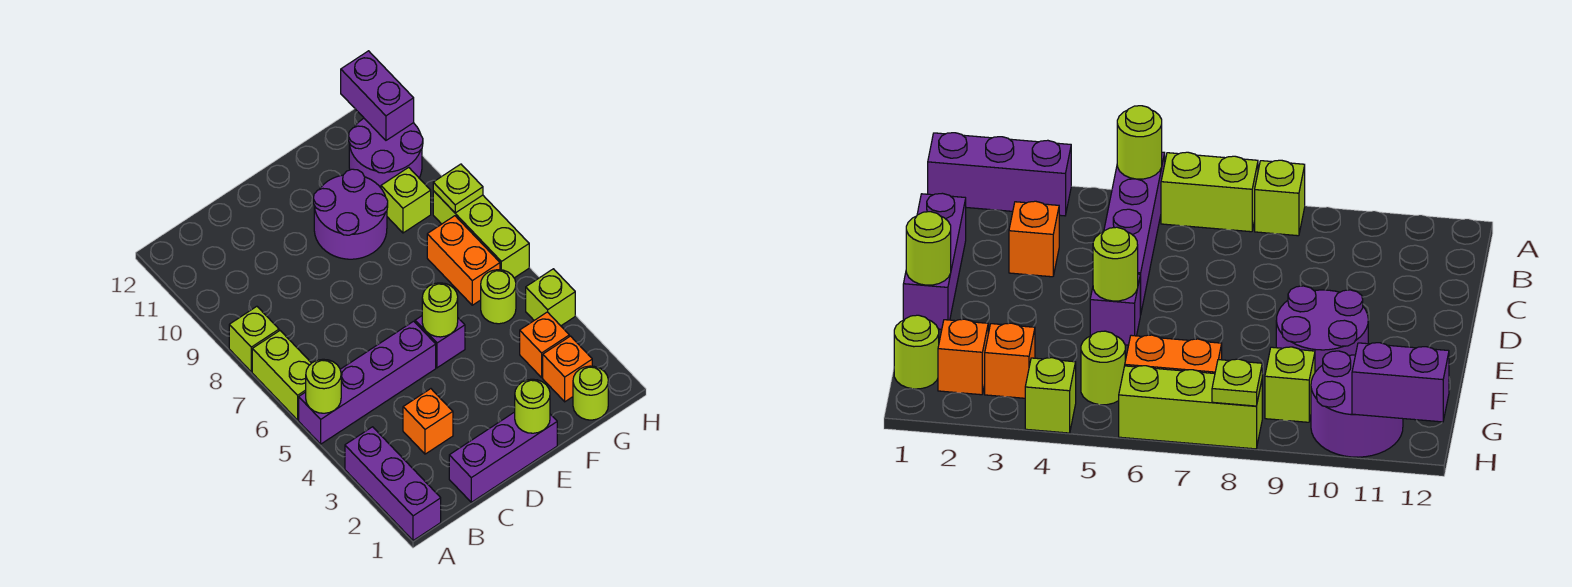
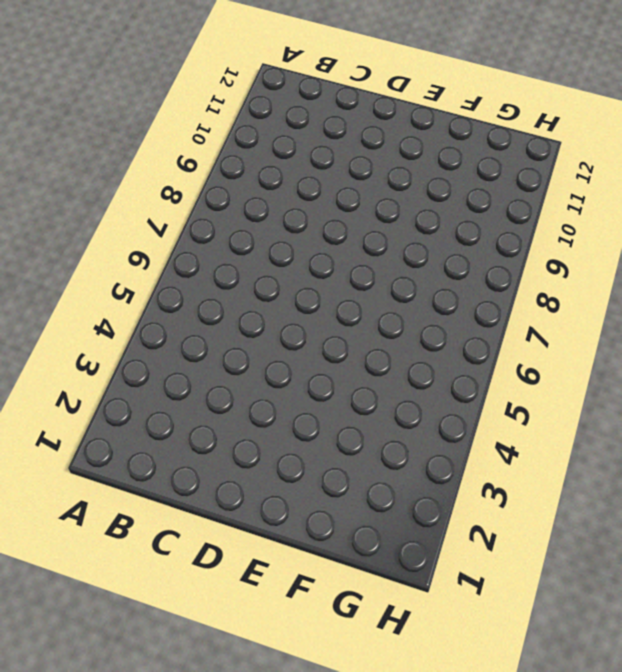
none -> purple brick A1:A3 level 1
none -> purple brick A5:D5 level 1
none -> lime brick A6:A7 level 1

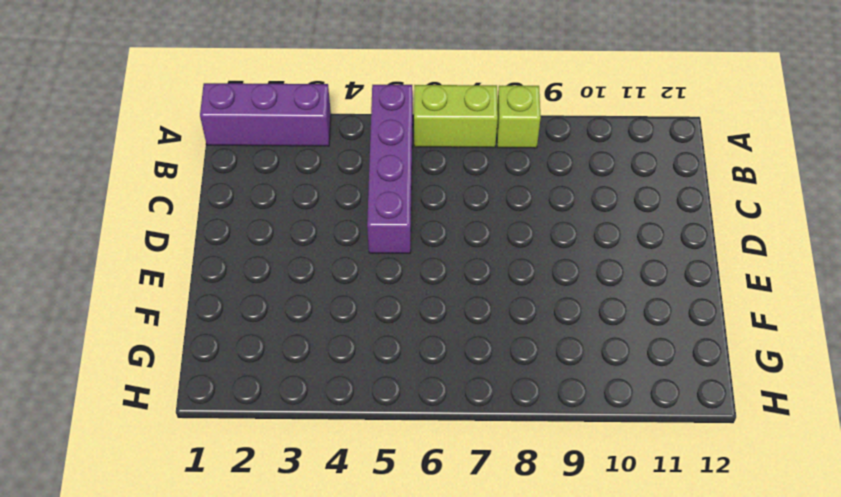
none -> purple brick C1:E1 level 1
none -> orange brick C3 level 1
none -> purple brick E5 level 1

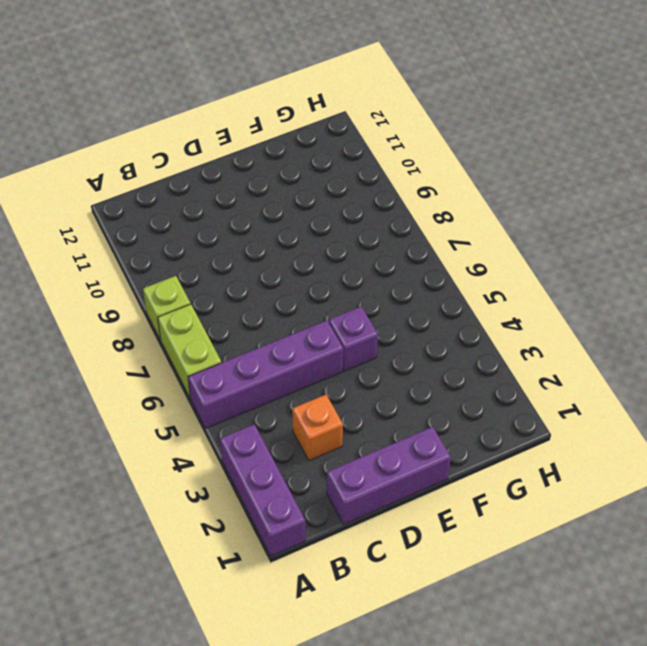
none -> purple round brick E9:F10 level 1
none -> lime round brick G1 level 1
none -> orange brick G2 level 1

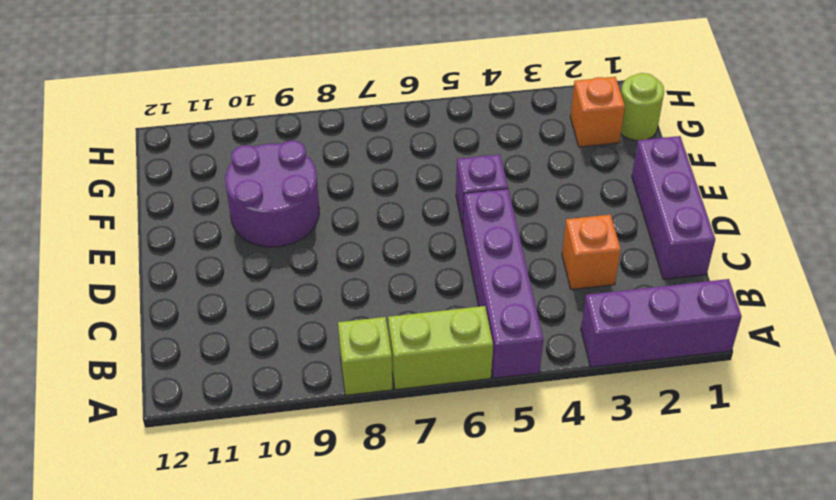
none -> orange brick G3 level 1
none -> lime round brick G5 level 1
none -> orange brick G6:G7 level 1

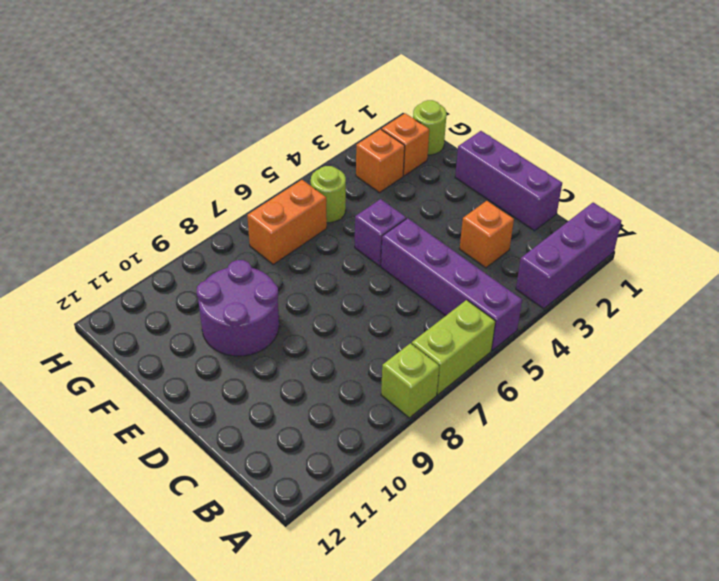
none -> lime brick G9 level 1
none -> purple round brick G10:H11 level 1
none -> lime brick H4 level 1

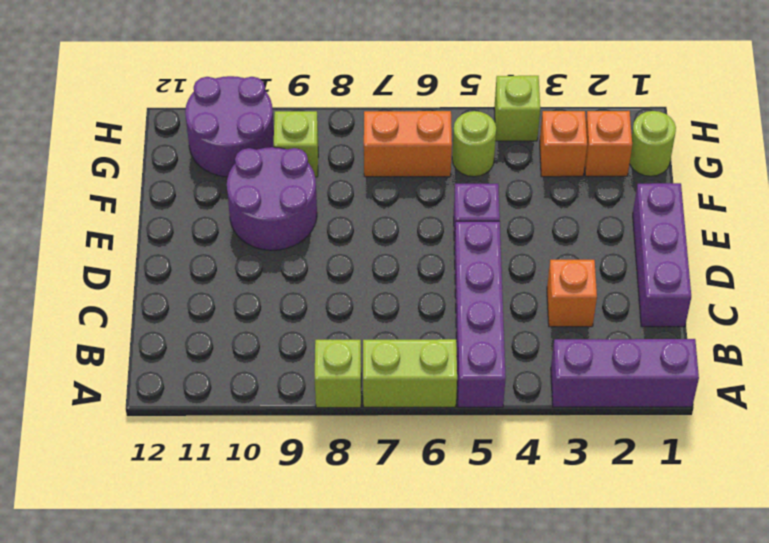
none -> lime brick H6:H8 level 1
none -> lime round brick A5 level 2
none -> lime round brick E1 level 2

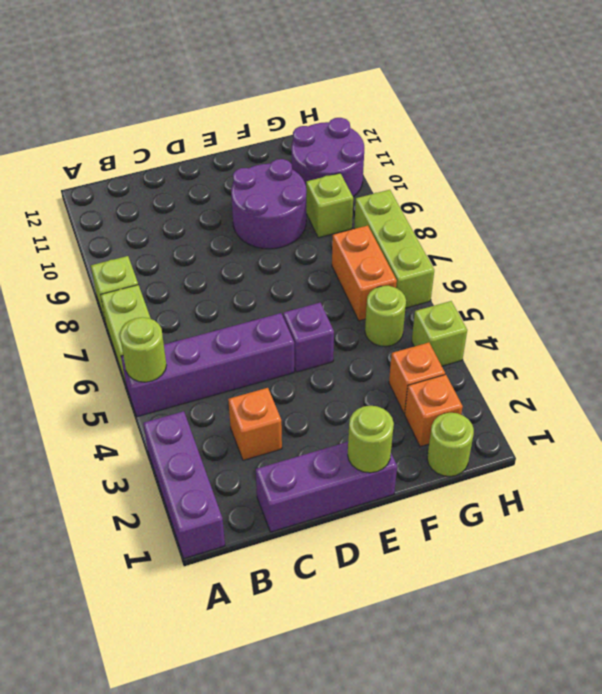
none -> lime round brick E5 level 2
none -> lime plate H8 level 2
none -> purple brick H11:H12 level 2

